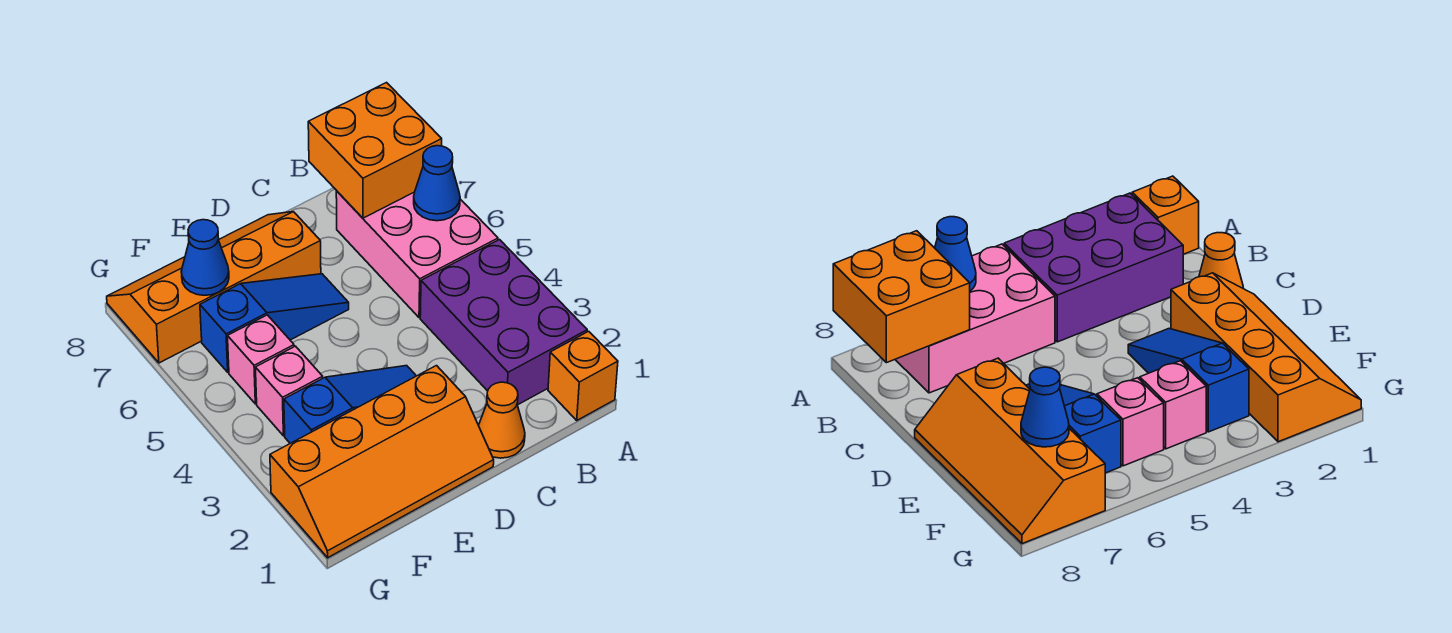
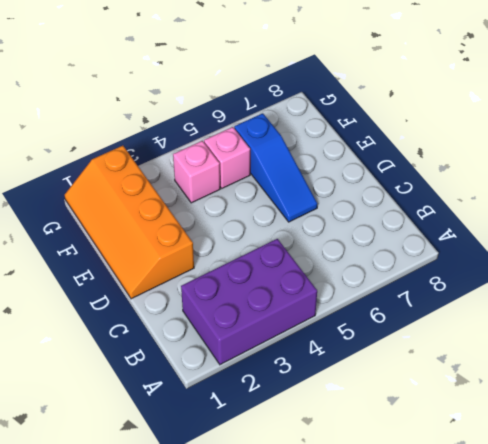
none -> orange brick A1 level 1
none -> pink brick A5:B7 level 1
none -> orange cone C1 level 1

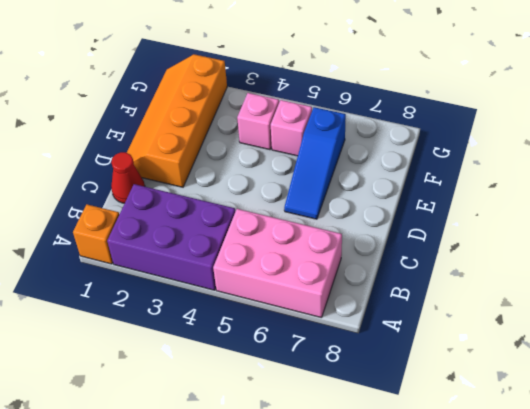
red cone C1 level 1 -> orange cone C1 level 1
none -> blue slope D3:F3 level 1 top F
none -> orange slope D7:G8 level 1 top 7
none -> blue cone A6 level 2

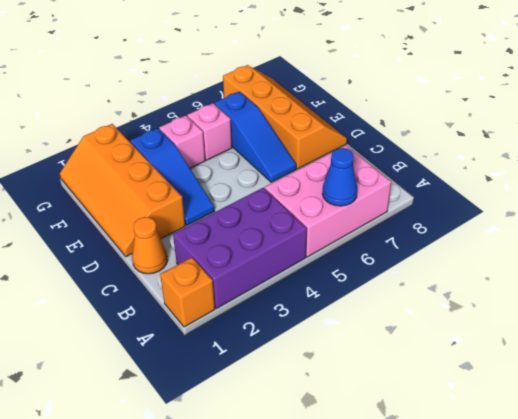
none -> orange brick A7:B8 level 2
none -> blue cone F7 level 2

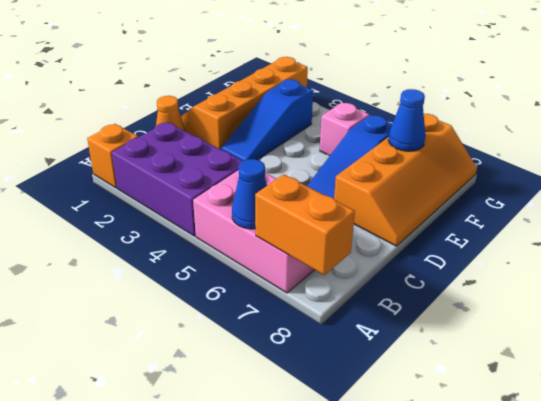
orange brick A7:A8 level 2 -> orange brick A7:B8 level 2
none -> pink brick F4 level 1

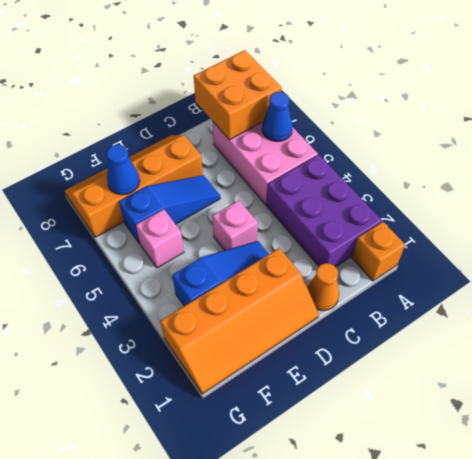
pink brick D4 level 1 -> pink brick F4 level 1

